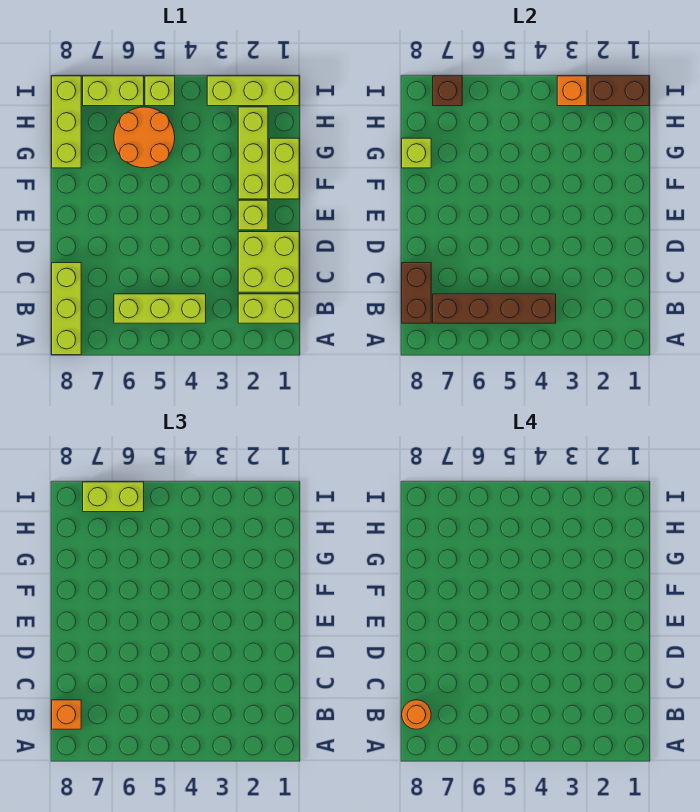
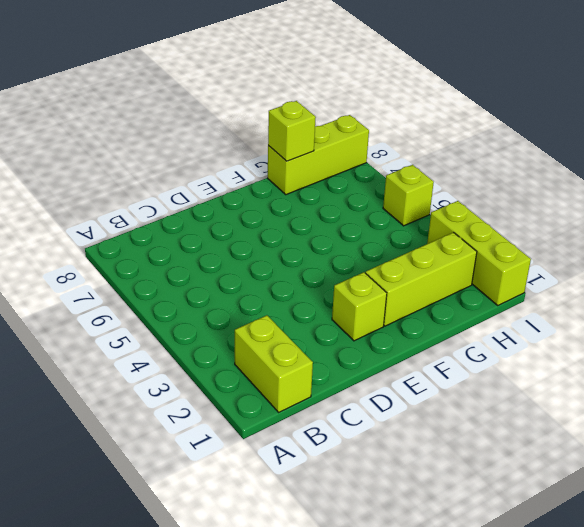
none -> lime brick A8:C8 level 1
none -> lime brick B4:B6 level 1
none -> lime brick C1:D2 level 1

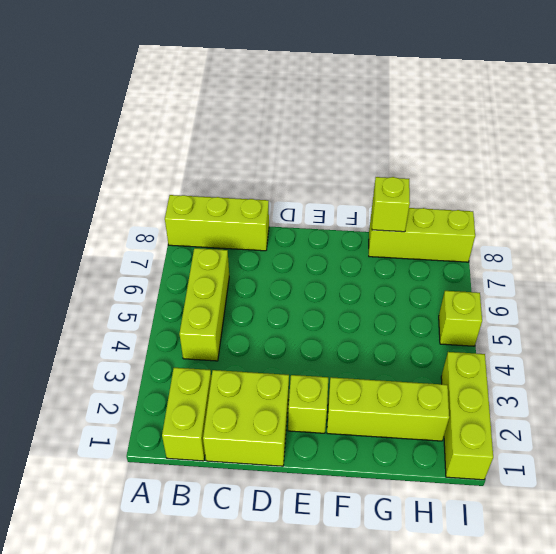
none -> lime brick F1:G1 level 1
none -> orange round brick G5:H6 level 1
none -> lime brick I6:I7 level 1

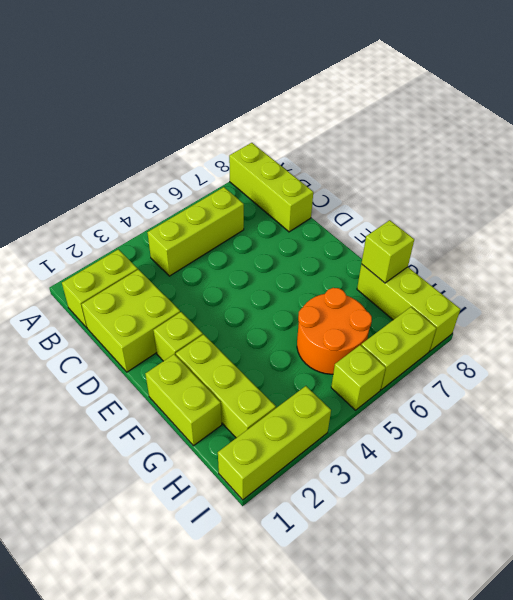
none -> brown brick B4:B7 level 2
none -> brown brick B8:C8 level 2
none -> brown brick I1:I2 level 2

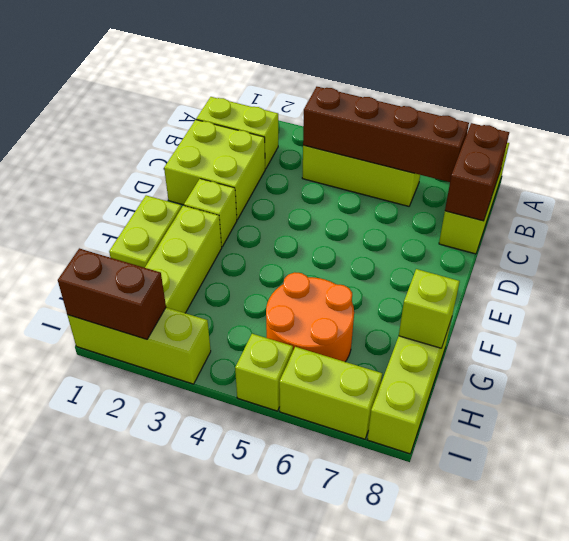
none -> orange brick I3 level 2
none -> brown brick I7 level 2
none -> orange brick B8 level 3

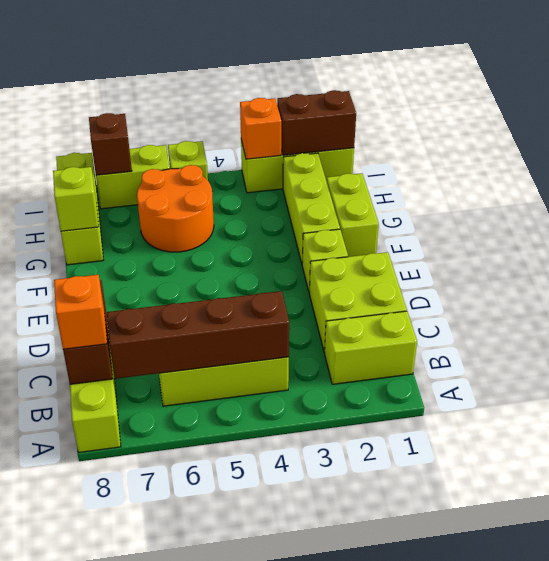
none -> lime brick I6:I7 level 3
none -> orange round brick B8 level 4

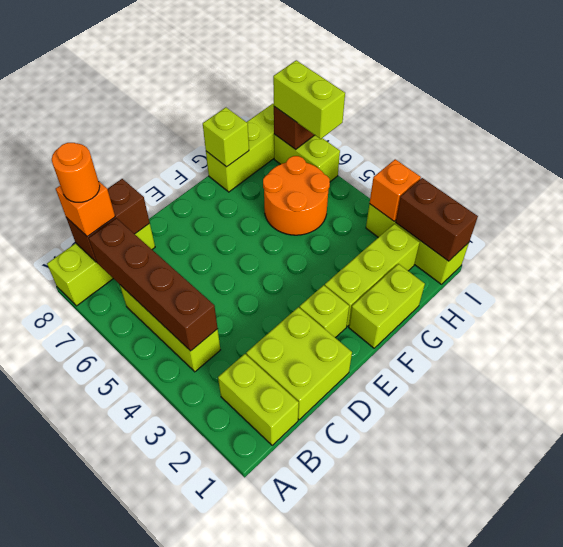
none -> lime brick I5 level 1

